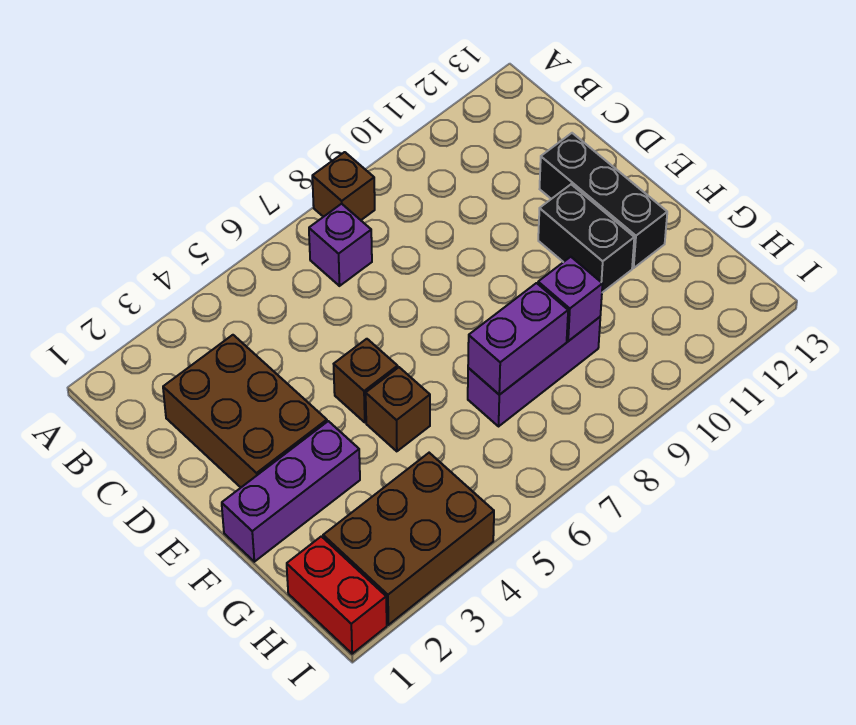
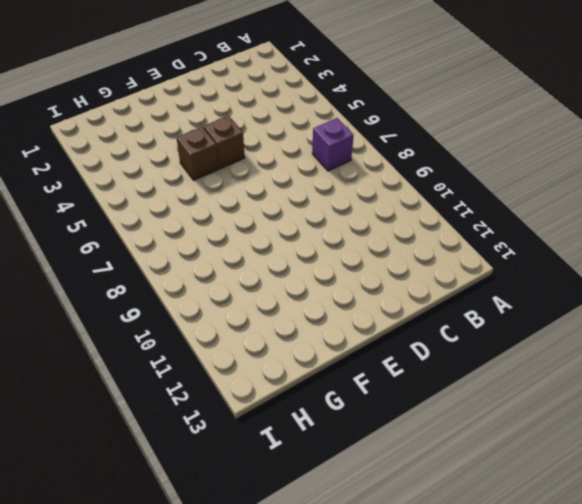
none -> brown brick A8 level 1
none -> brown brick C2:E3 level 1
none -> black brick D12:F12 level 1

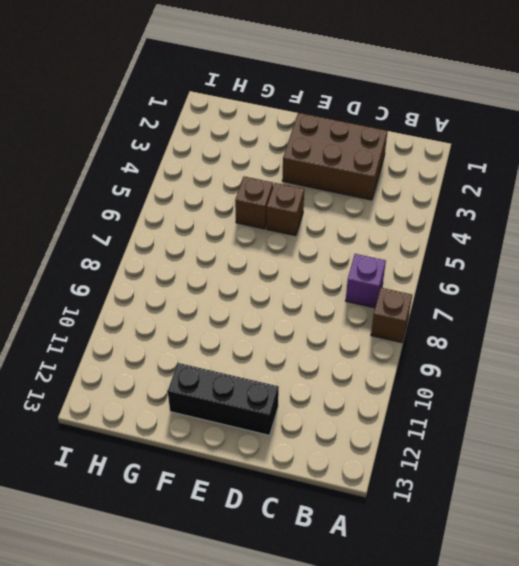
none -> black brick E11:F11 level 1
none -> purple brick F1:F3 level 1
none -> purple brick G7:G9 level 1

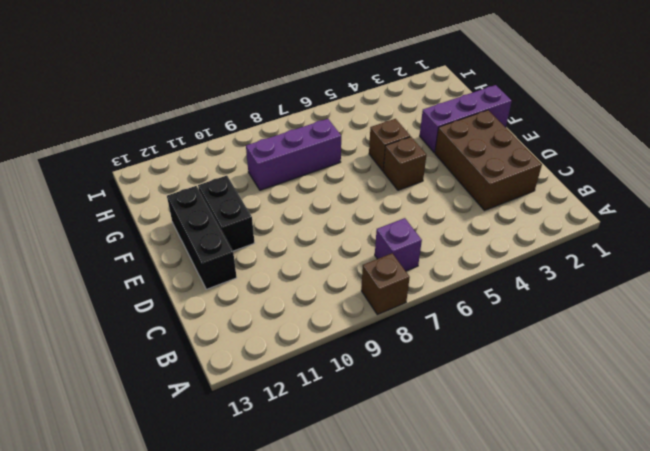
none -> red brick H1:I1 level 1
none -> brown brick H2:I4 level 1
none -> purple brick G7:G8 level 2

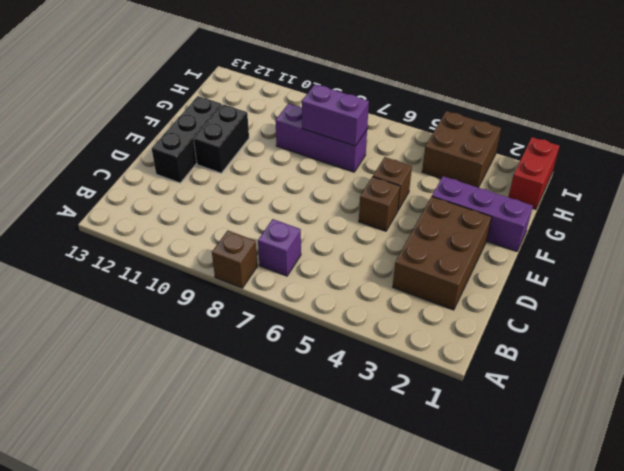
brown brick H3:I4 level 1 -> brown brick H2:I4 level 1
none -> purple brick G9 level 2

